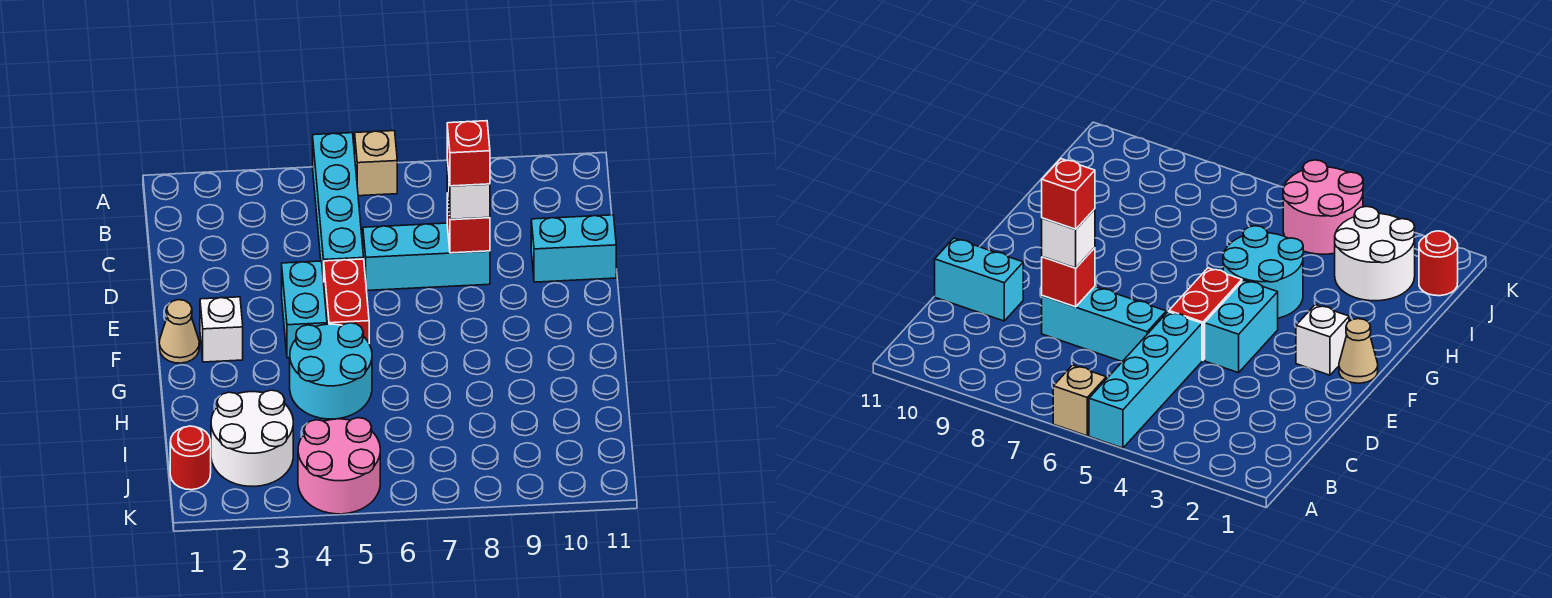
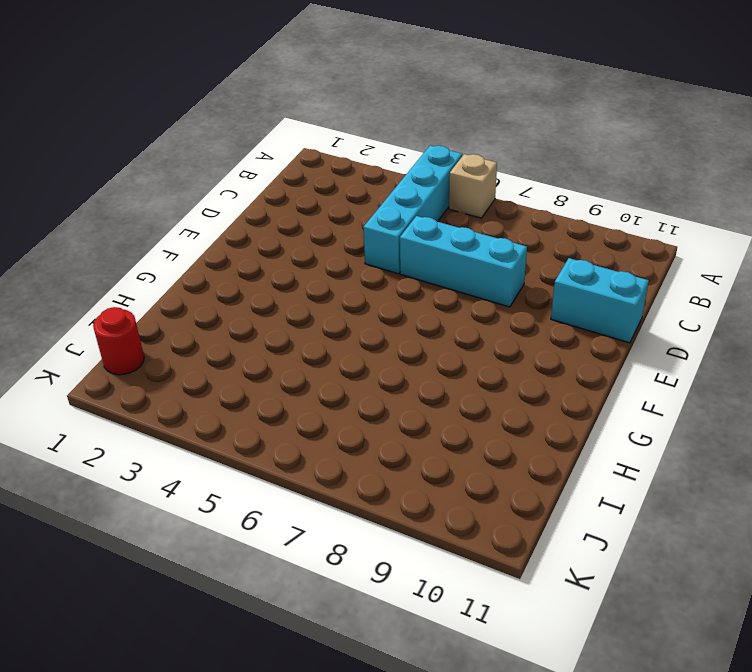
none -> cyan brick E4:F4 level 1
none -> red brick E5:F5 level 1
none -> tan cone F1 level 1

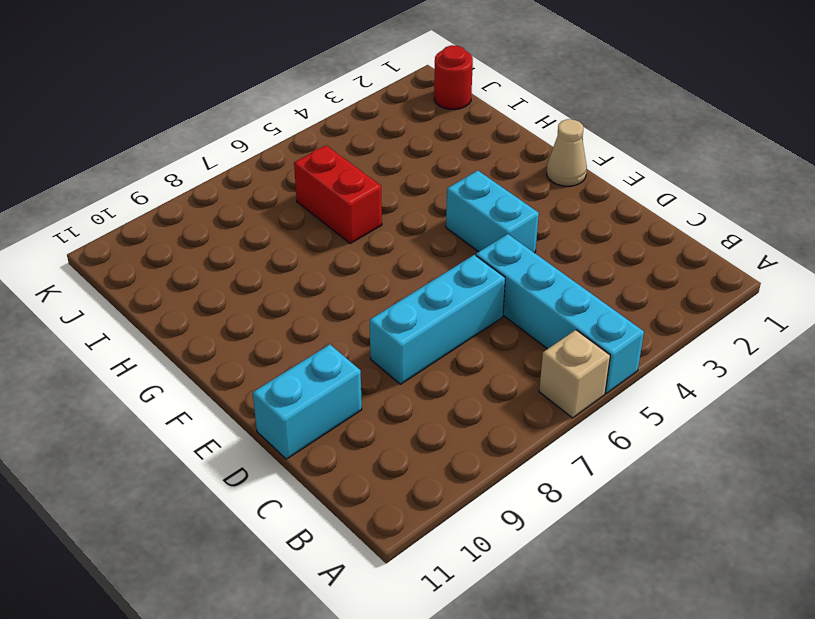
red brick H6:I6 level 1 -> red brick E5:F5 level 1
none -> white brick F2 level 1
none -> cyan round brick G4:H5 level 1
none -> white round brick I2:J3 level 1

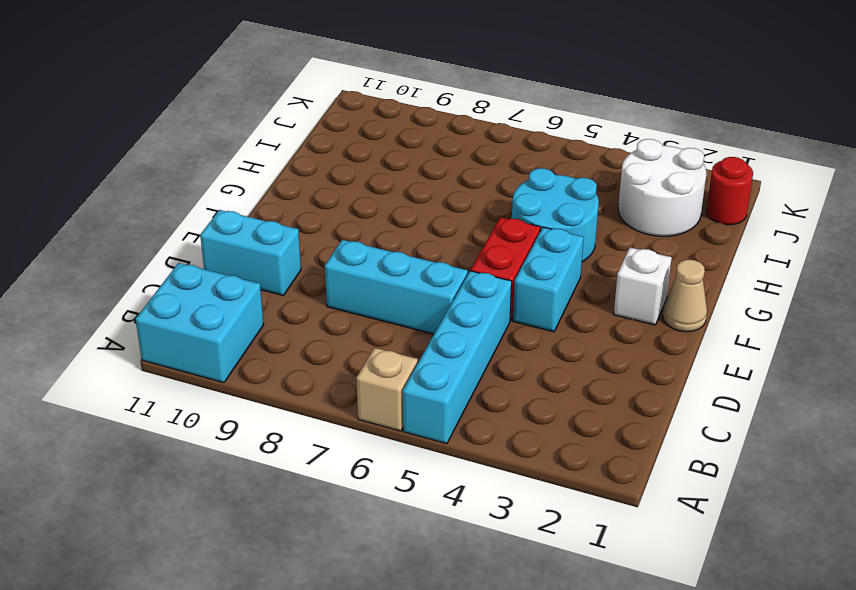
cyan brick A10:B11 level 1 -> none
none -> pink round brick J4:K5 level 1
none -> red brick D8 level 2
none -> white brick D8 level 3

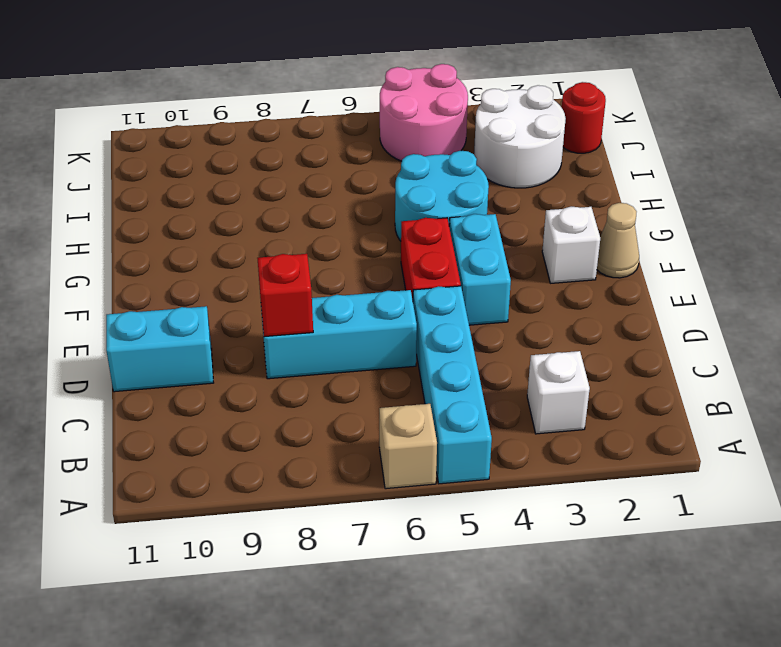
white brick B3 level 1 -> white brick D8 level 3
none -> red brick D8 level 4

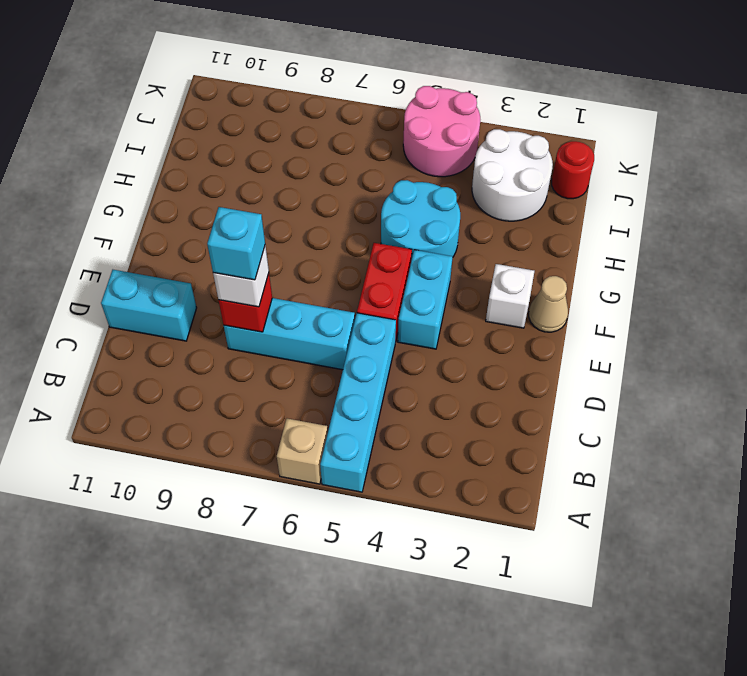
cyan brick D8 level 4 -> red brick D8 level 4

